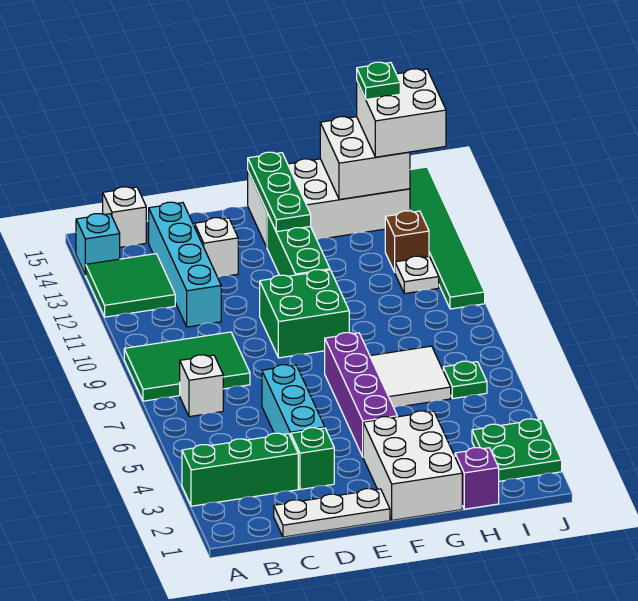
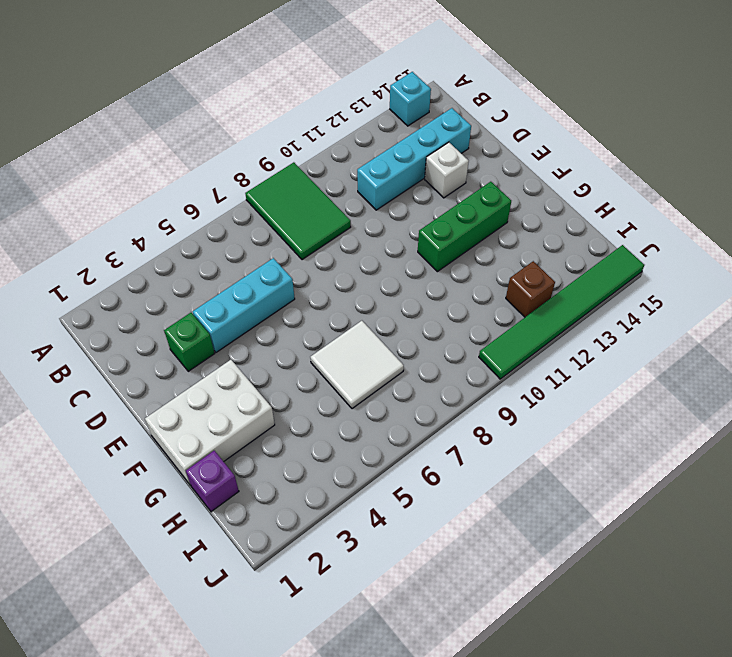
none -> green brick A3:C3 level 1
none -> green tile A12:B13 level 1
none -> white brick B7 level 1

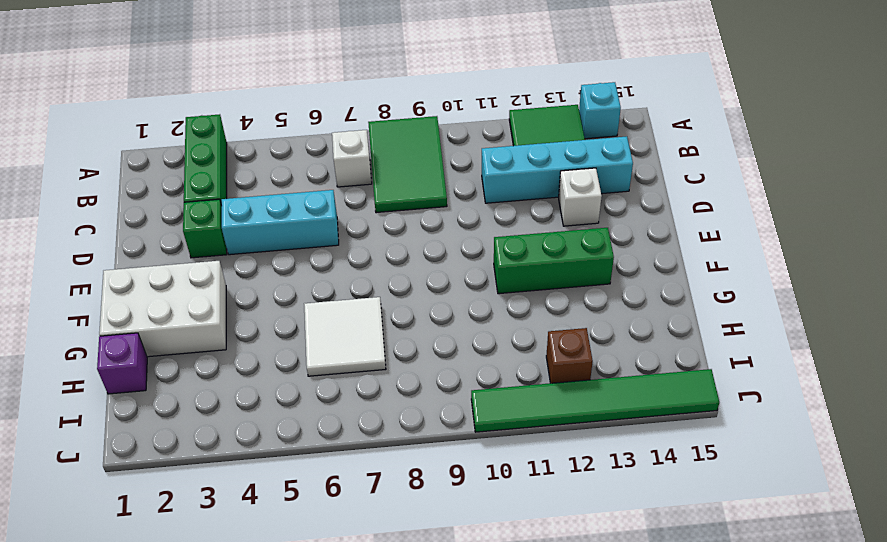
none -> white brick B15 level 1
none -> white plate C1:E1 level 1
none -> green brick E9:F10 level 1

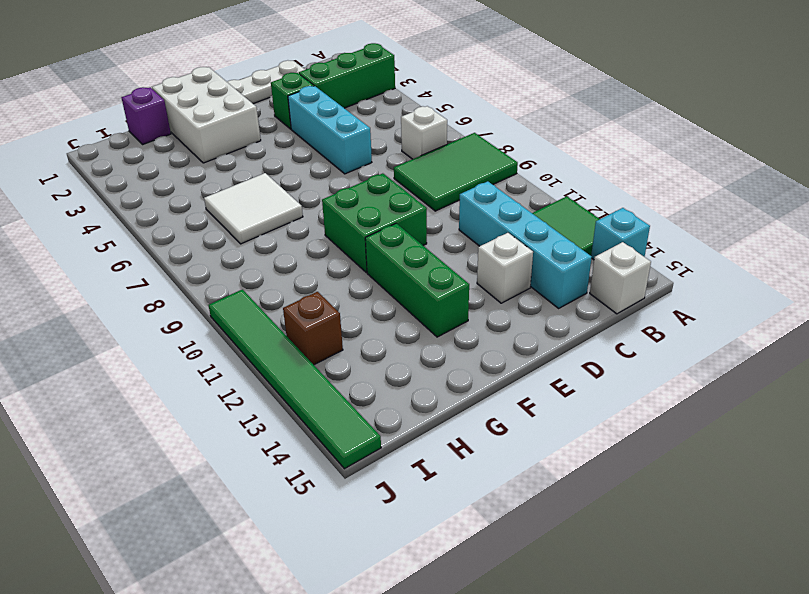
none -> purple brick F4:F7 level 1
none -> white brick F14:I15 level 1
none -> green plate I2:J3 level 1

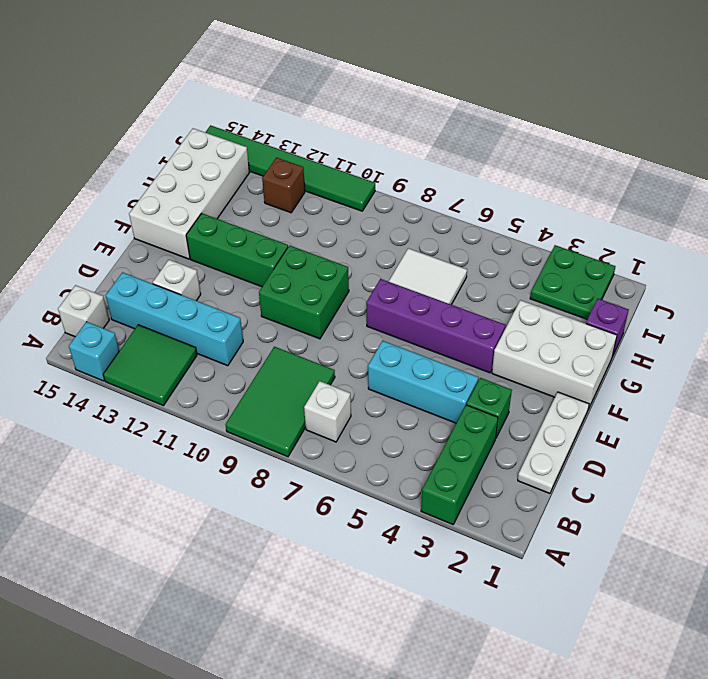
none -> green plate I6 level 1
none -> white plate I11 level 1
none -> green plate F13:F15 level 2

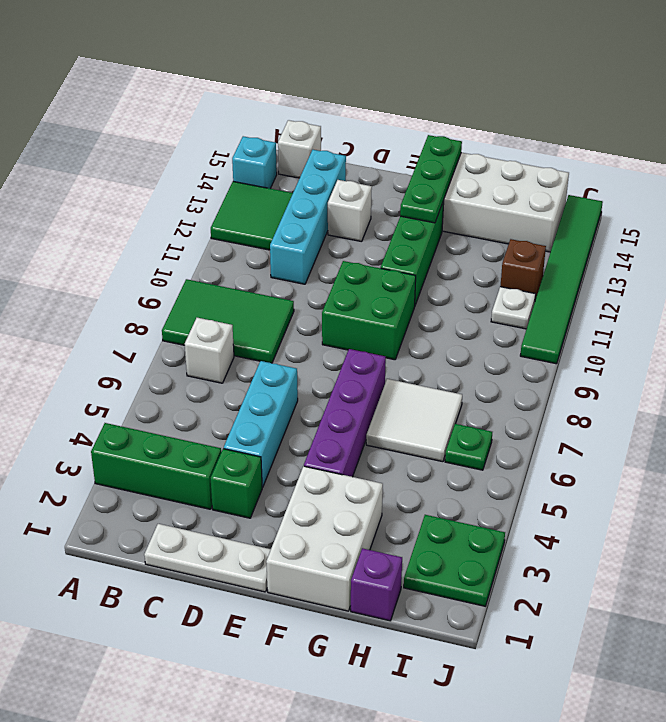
none -> white brick H14:I15 level 2
none -> white brick I14:J15 level 3
none -> green plate I15 level 4

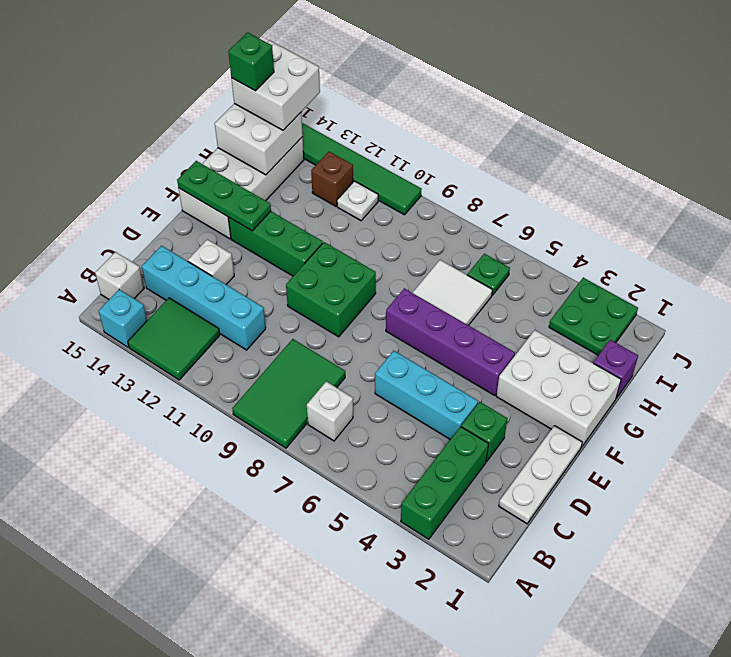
green brick I15 level 4 -> green plate I15 level 4

